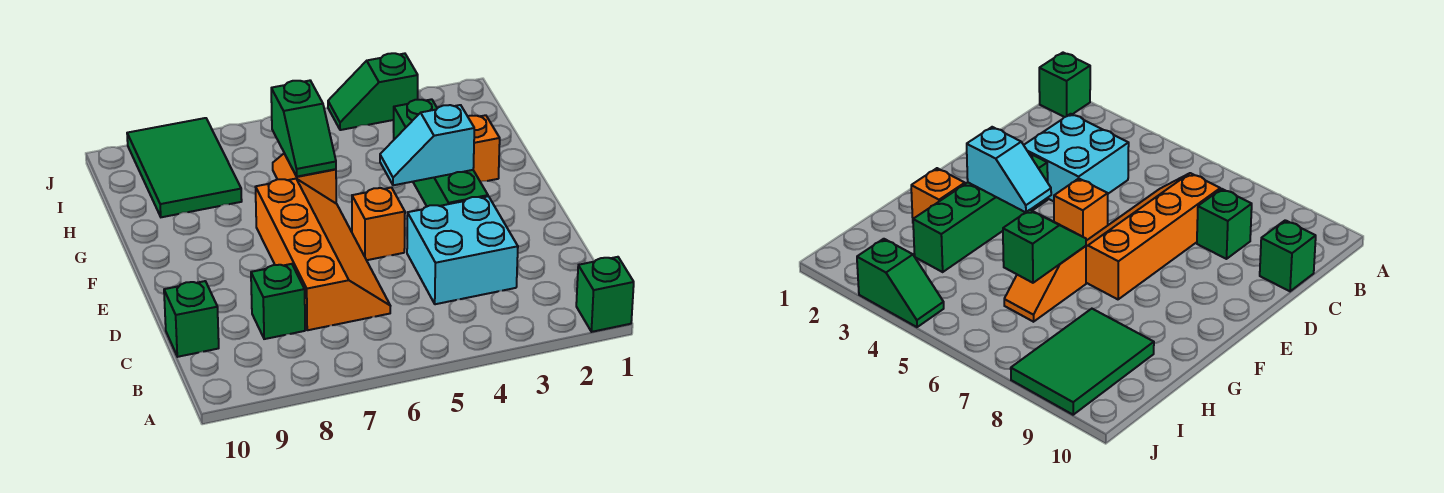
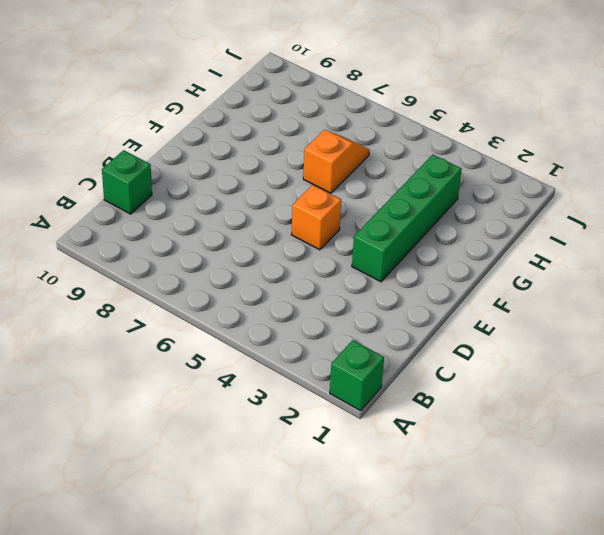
none -> cyan brick C3:D4 level 1
none -> orange slope C6:F7 level 1 top 7
none -> green brick C8 level 1

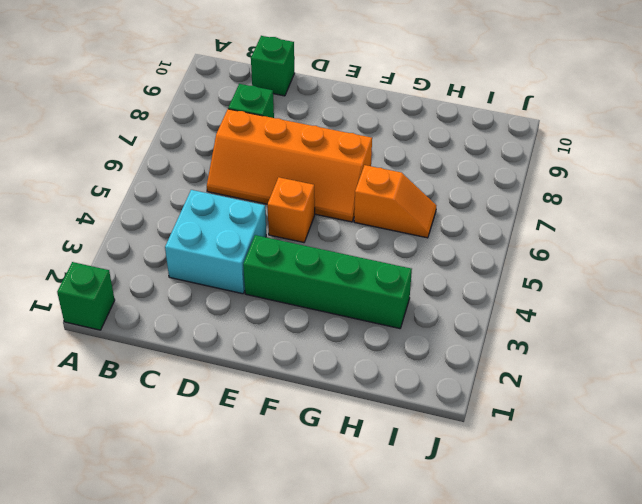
none -> orange brick G2 level 1
none -> green tile H8:J9 level 1
none -> green slope J3:J4 level 1 top 3

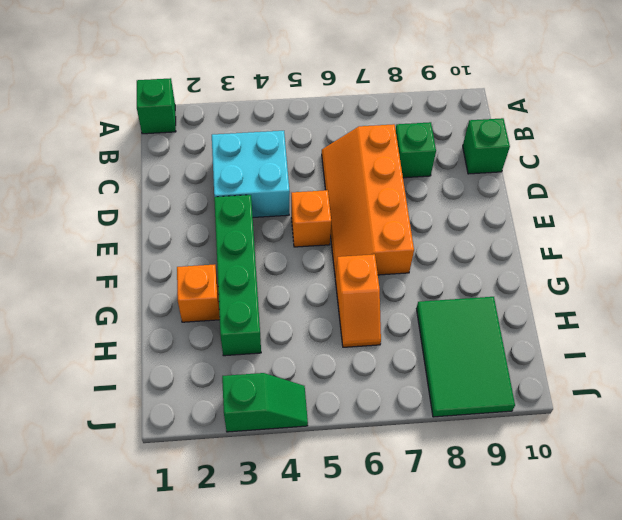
none -> cyan slope F3:F4 level 2 top 3
none -> green slope G6:H6 level 2 top H

